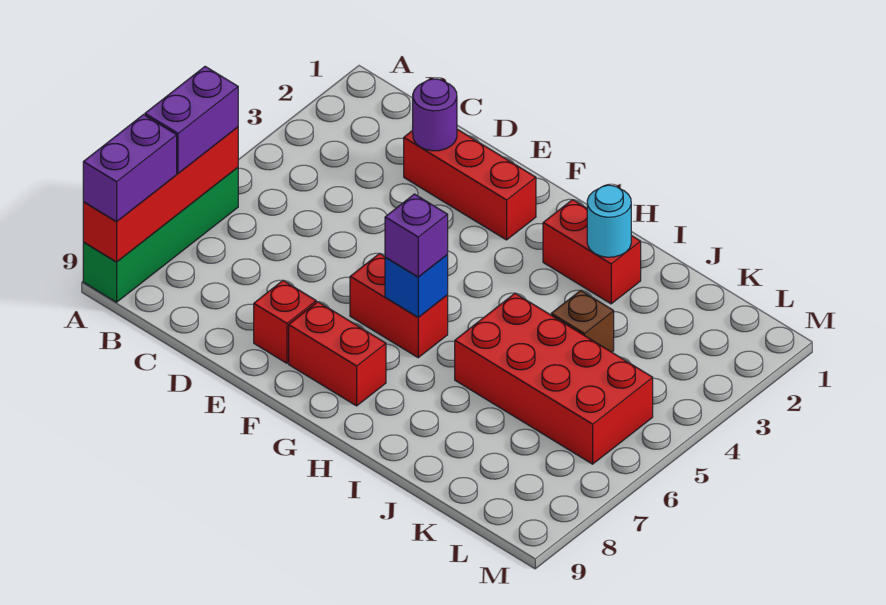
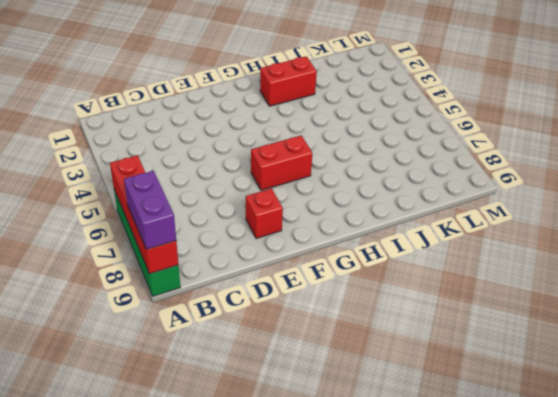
none -> red brick D2:F2 level 1
none -> red brick F8:G8 level 1
none -> red brick I5:L6 level 1

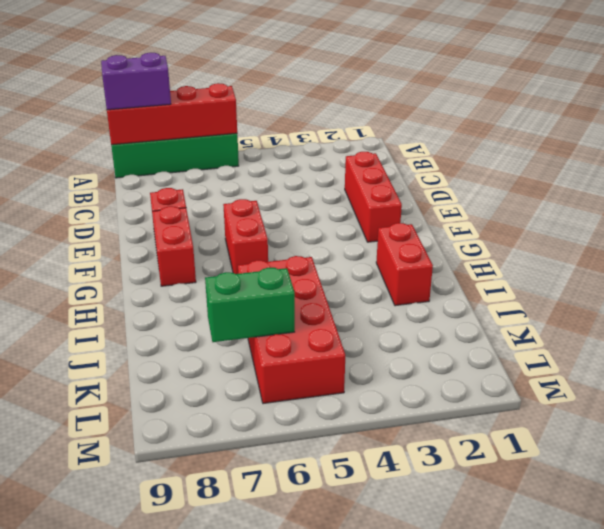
green brick K6:K7 level 2 -> none
none -> brown brick J4 level 1
none -> purple round brick D2 level 2
none -> blue brick G6 level 2

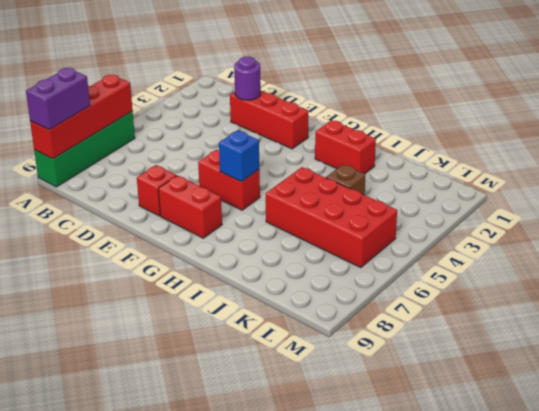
none -> cyan round brick I2 level 2
none -> purple brick A6:A7 level 3
none -> purple brick G6 level 3

